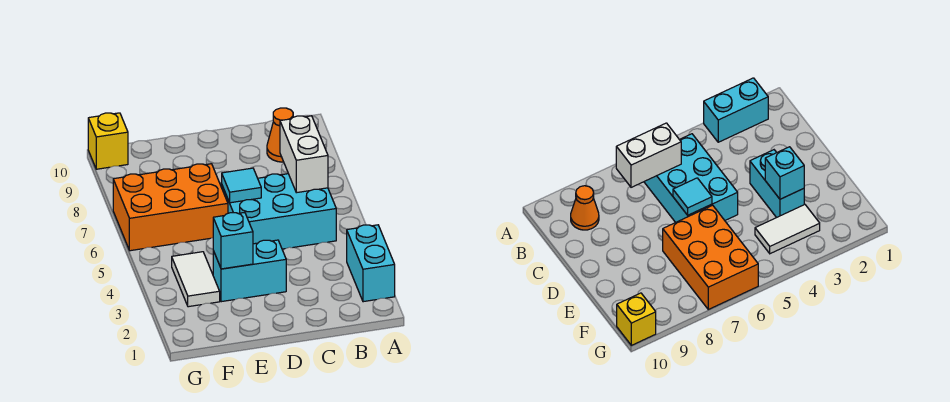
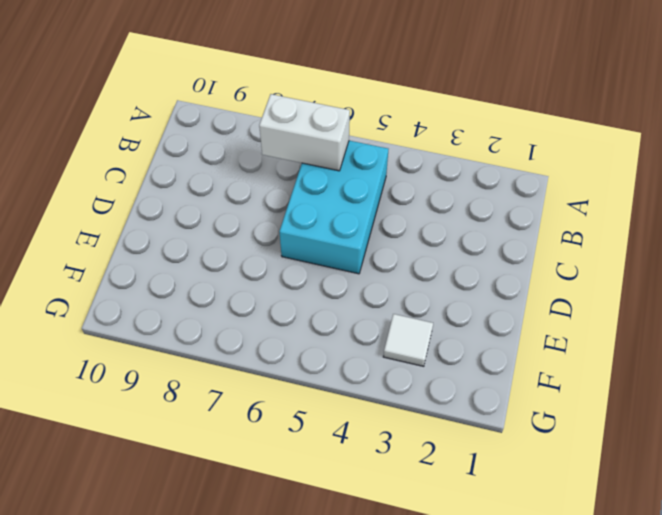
white tile F3 level 1 -> white tile F3:F4 level 1
none -> cyan brick A2:A3 level 1
none -> orange cone B9 level 1

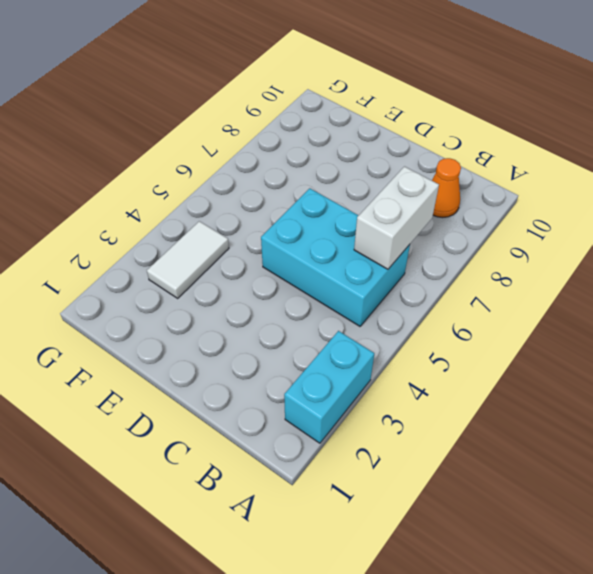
none -> cyan brick D3:E3 level 1
none -> orange brick E6:G7 level 1

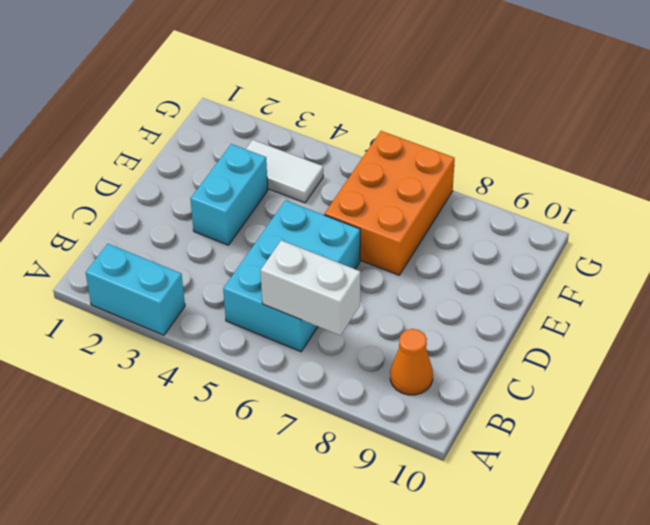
none -> yellow brick G10 level 1
none -> cyan tile D6 level 2

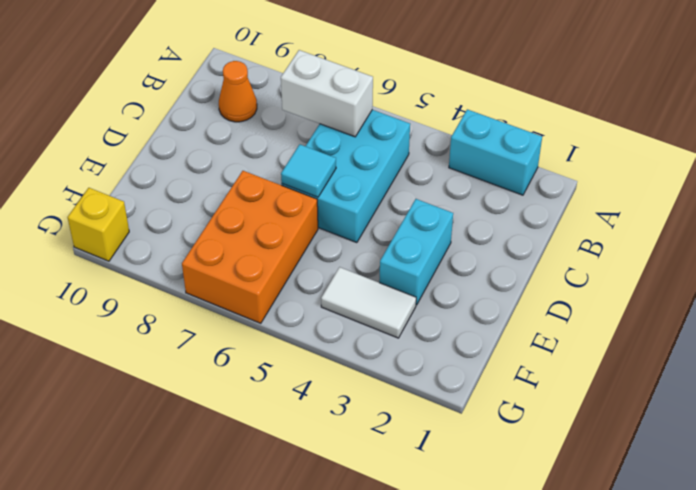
none -> cyan brick E3 level 2

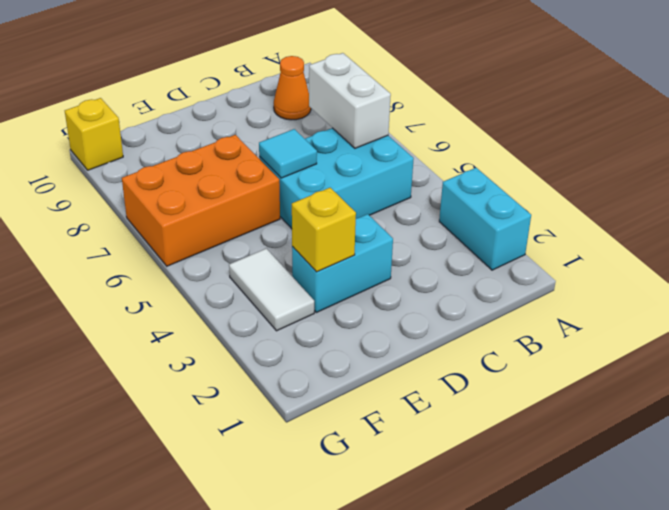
yellow brick E3 level 2 -> cyan brick E3 level 2

